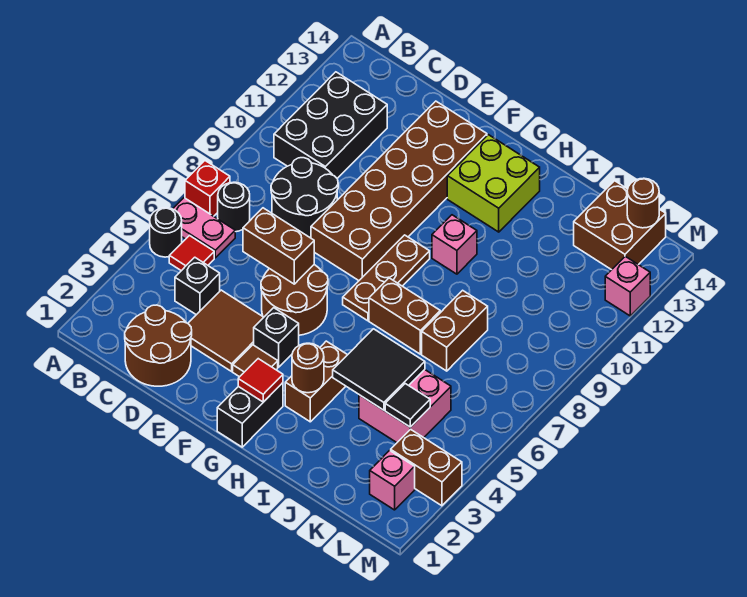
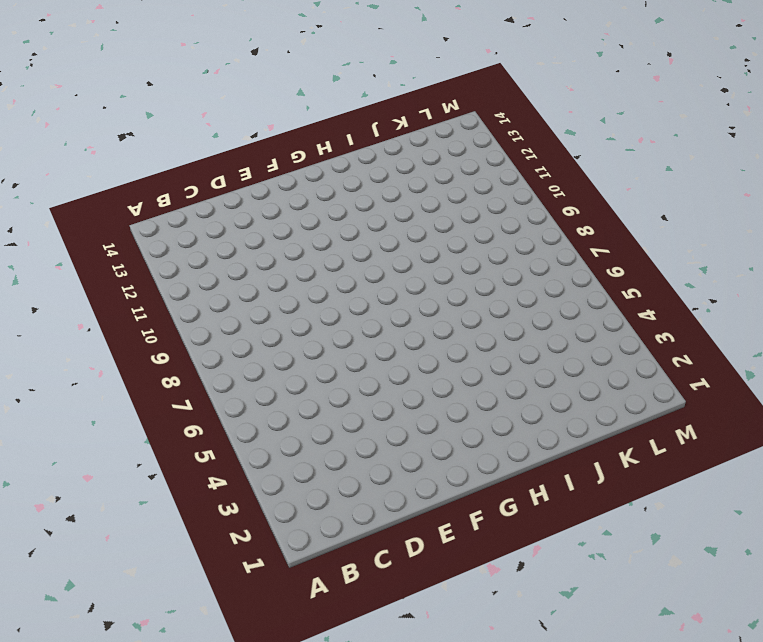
none -> black round brick A5 level 1
none -> pink plate A6:B6 level 1
none -> red brick A7 level 1
none -> red tile B5 level 1

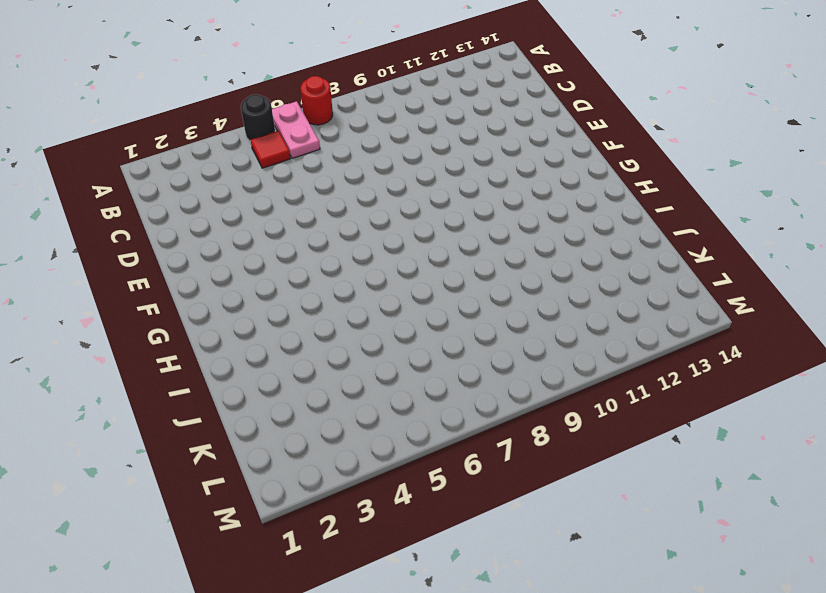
red round brick A7 level 1 -> red brick A7 level 1
none -> black round brick B7 level 1
none -> black brick B10:C12 level 1
none -> brown round brick C1:D2 level 1
none -> black brick C4 level 1

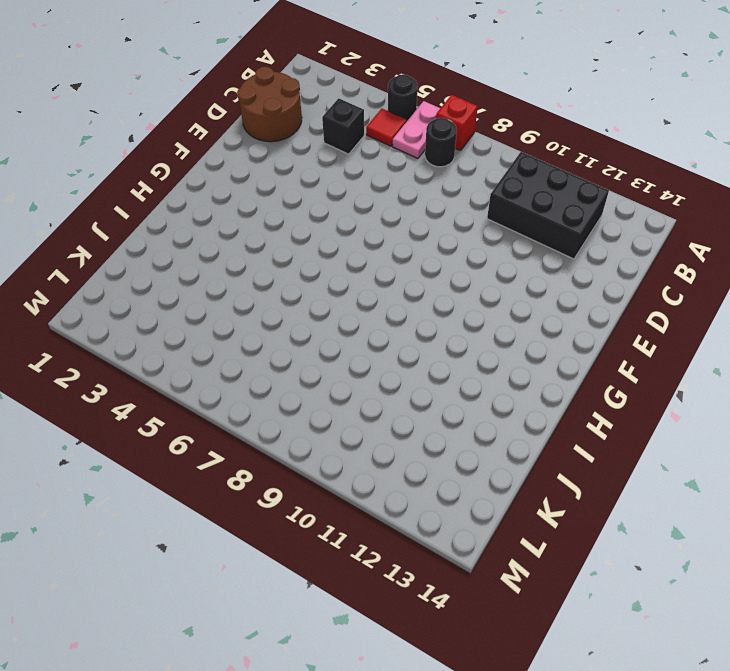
none -> black round brick C8:D9 level 1
none -> brown tile D3:E4 level 1
none -> brown round brick E5:F6 level 1
none -> brown brick E8:F13 level 1

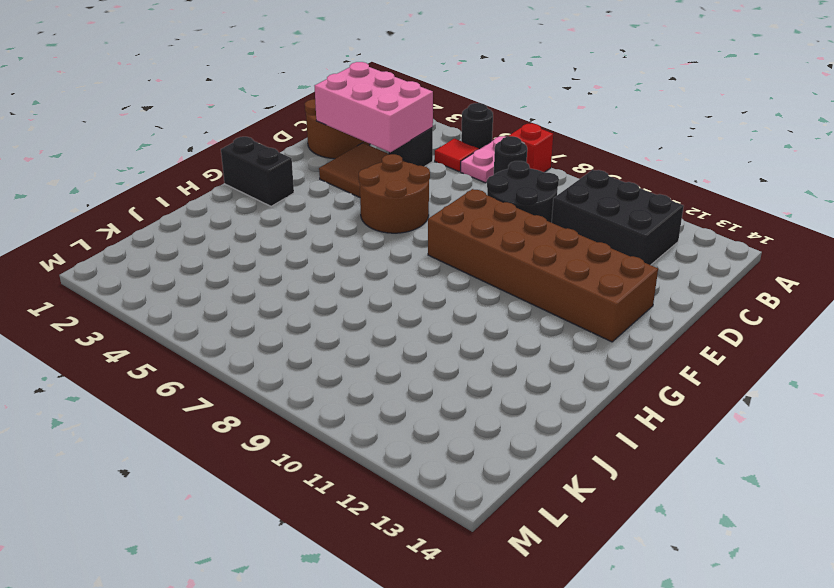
pink brick C2:D4 level 2 -> none
none -> brown tile F3 level 1
none -> black brick F4 level 1
none -> brown plate G7:G9 level 1
none -> lime brick G12:H13 level 1

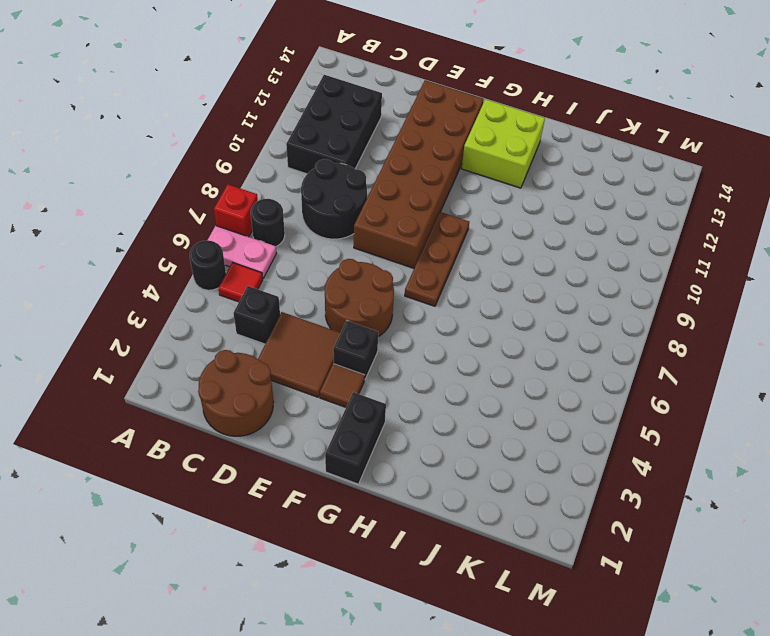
none -> brown brick H3:H4 level 1
none -> brown brick H7:I7 level 1
none -> pink brick H10 level 1
none -> pink brick J4:K5 level 1

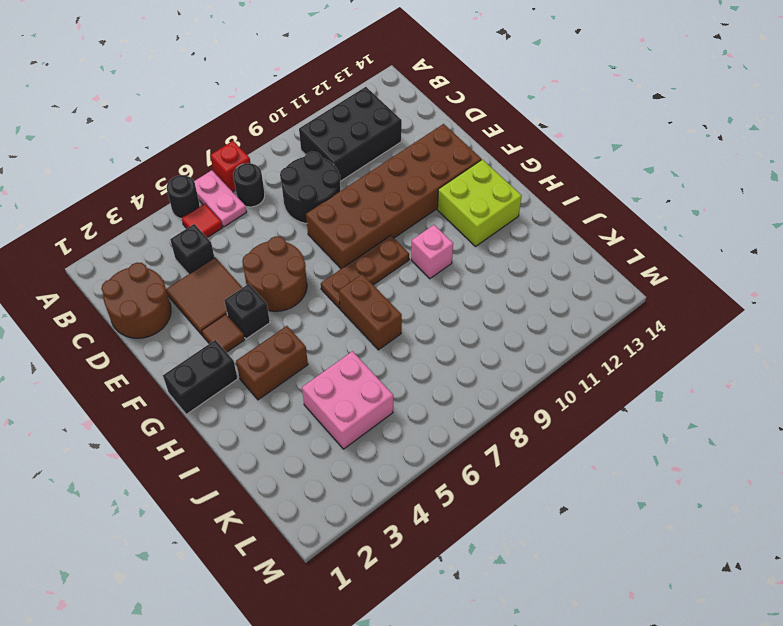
none -> brown brick J7:J8 level 1
none -> brown brick K13:L14 level 1
none -> pink brick L2 level 1
none -> brown brick L3:M3 level 1

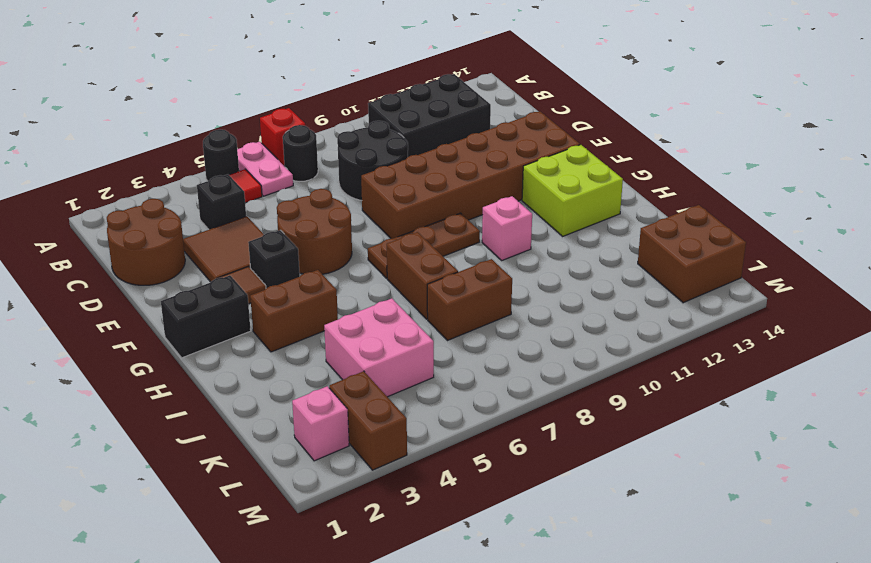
none -> pink brick M12 level 1
none -> brown brick D6:E6 level 2
none -> red tile G2 level 2
none -> brown round brick H3 level 2

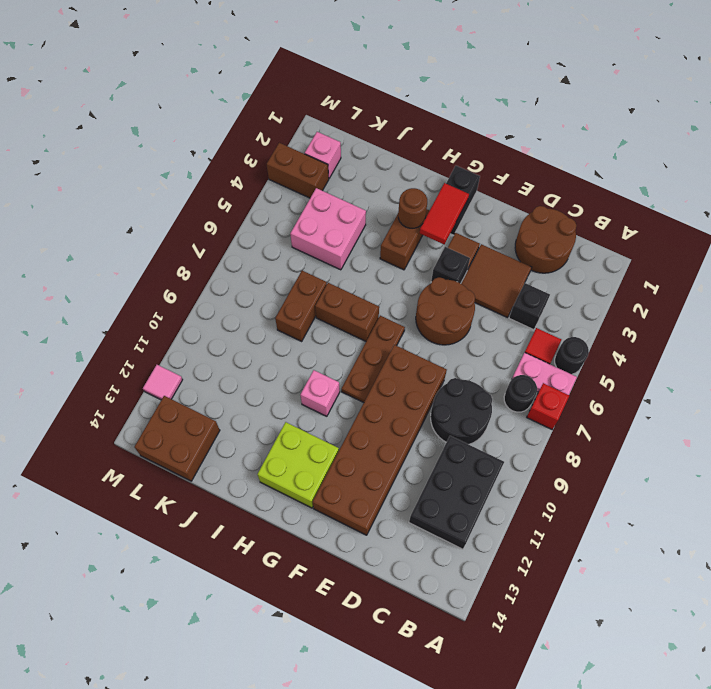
red tile G2:G3 level 2 -> red tile G2 level 2
pink tile M12 level 1 -> pink brick M12 level 1
none -> brown brick D6:E6 level 2
none -> black tile I4:J5 level 2
none -> black tile K4 level 2
none -> brown round brick L14 level 2

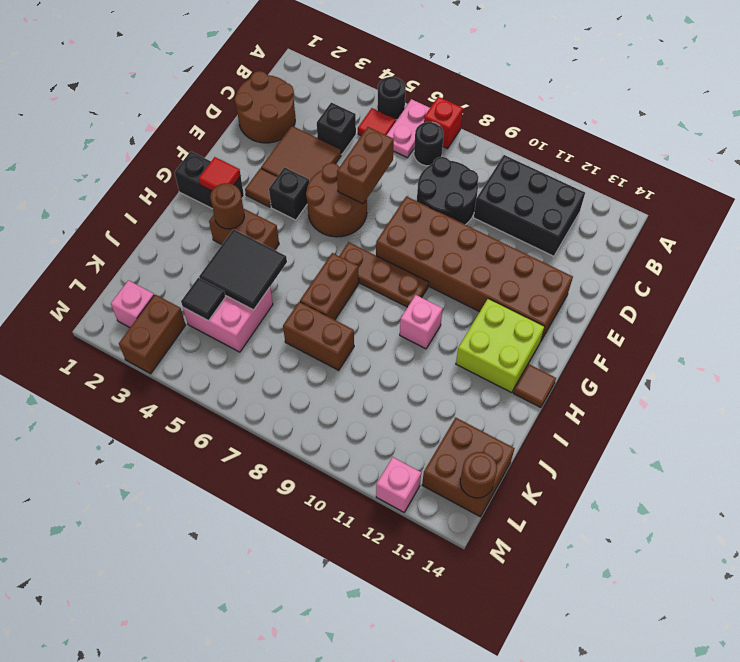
brown tile H14 level 1 -> none

